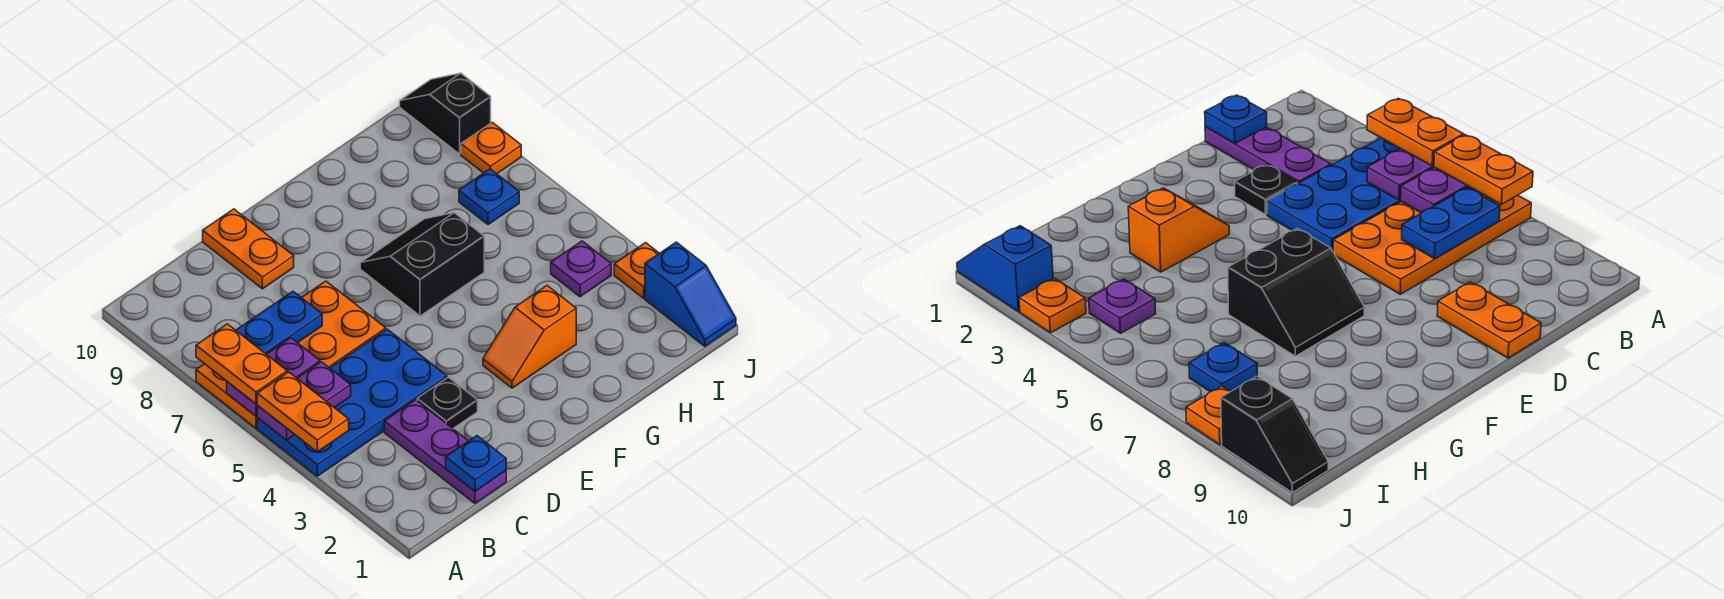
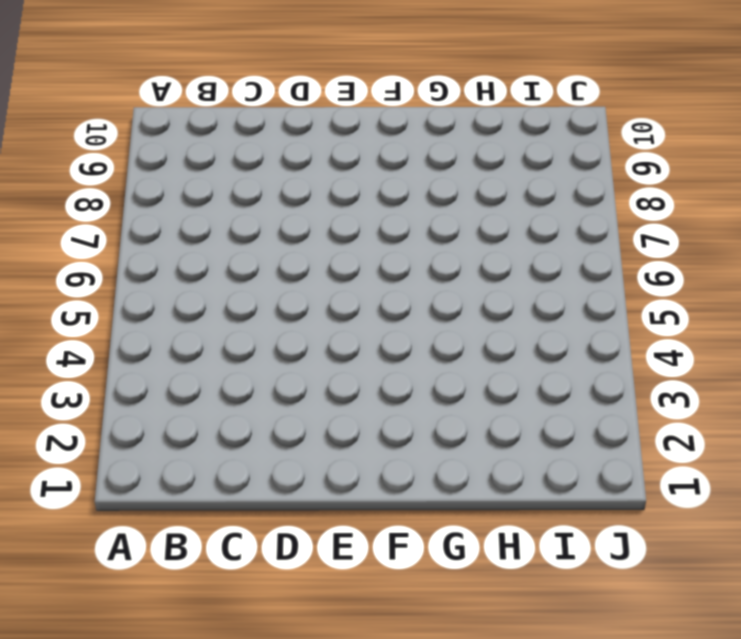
none -> blue plate A4:D5 level 1
none -> orange plate A6:D7 level 1
none -> purple plate C1:C3 level 1

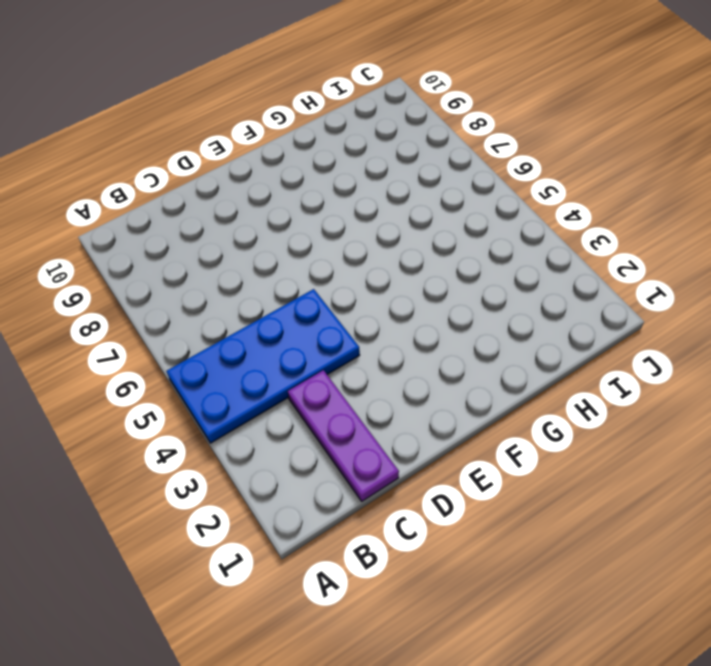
none -> orange plate A6:D7 level 1
none -> black plate D3 level 1
none -> orange plate D9:D10 level 1

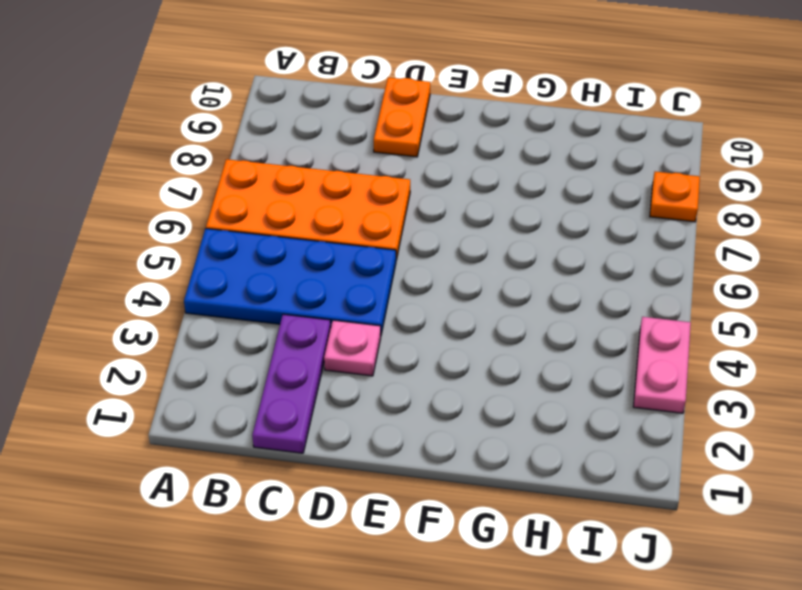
pink plate D3 level 1 -> black plate D3 level 1
pink plate J3:J4 level 1 -> orange plate J3 level 1
none -> orange slope F3:G3 level 1 top G
none -> black slope F6:G7 level 1 top 6
none -> purple plate I4 level 1

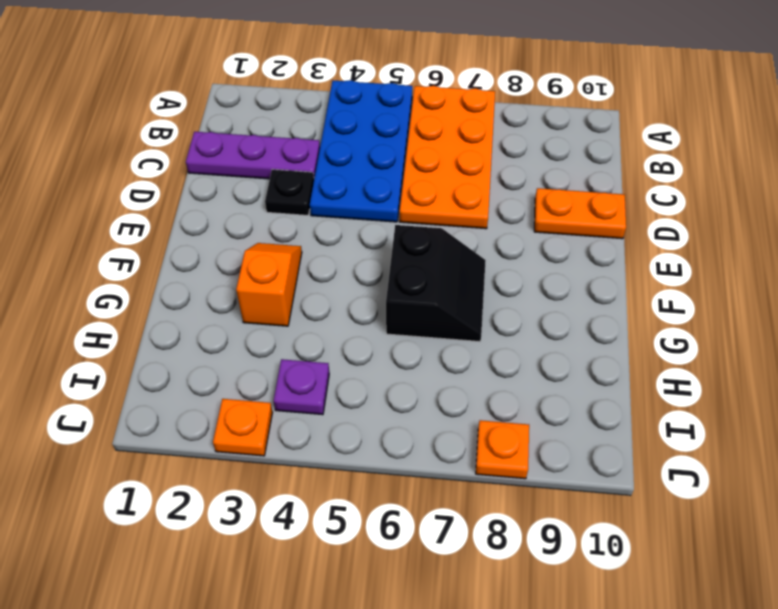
none -> blue plate I7 level 1
none -> blue slope J1:J2 level 1 top 2
none -> black slope J9:J10 level 1 top 9

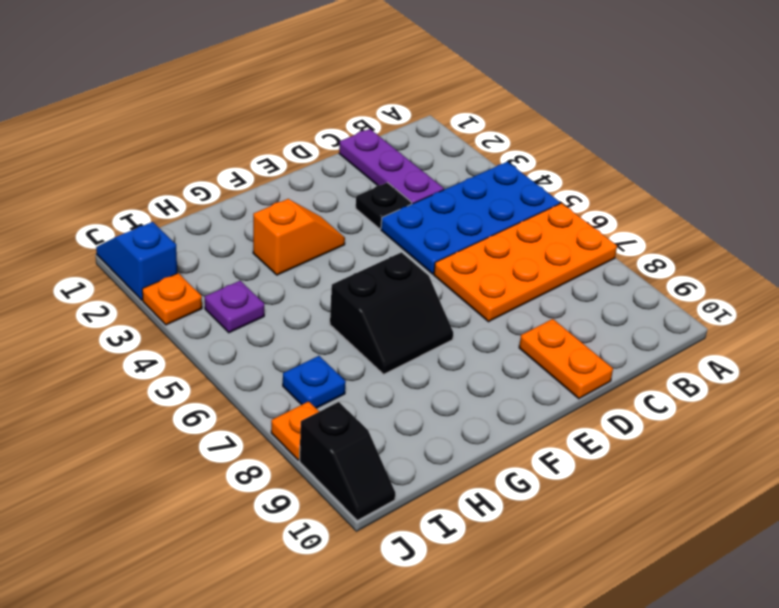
none -> purple plate A5:B5 level 2
none -> purple plate A6:B6 level 2
none -> blue plate B7:C7 level 2

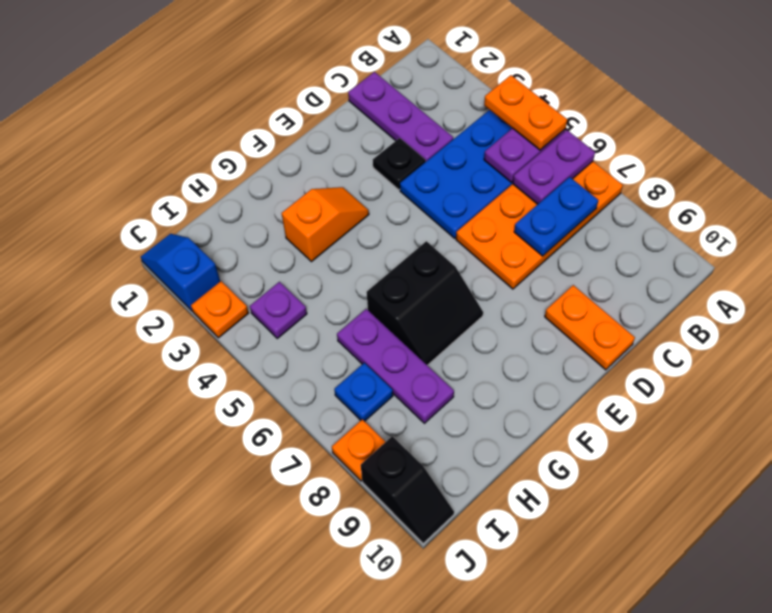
purple plate H6:H8 level 1 -> none
none -> blue plate C1 level 2
none -> orange plate A6:A7 level 3

